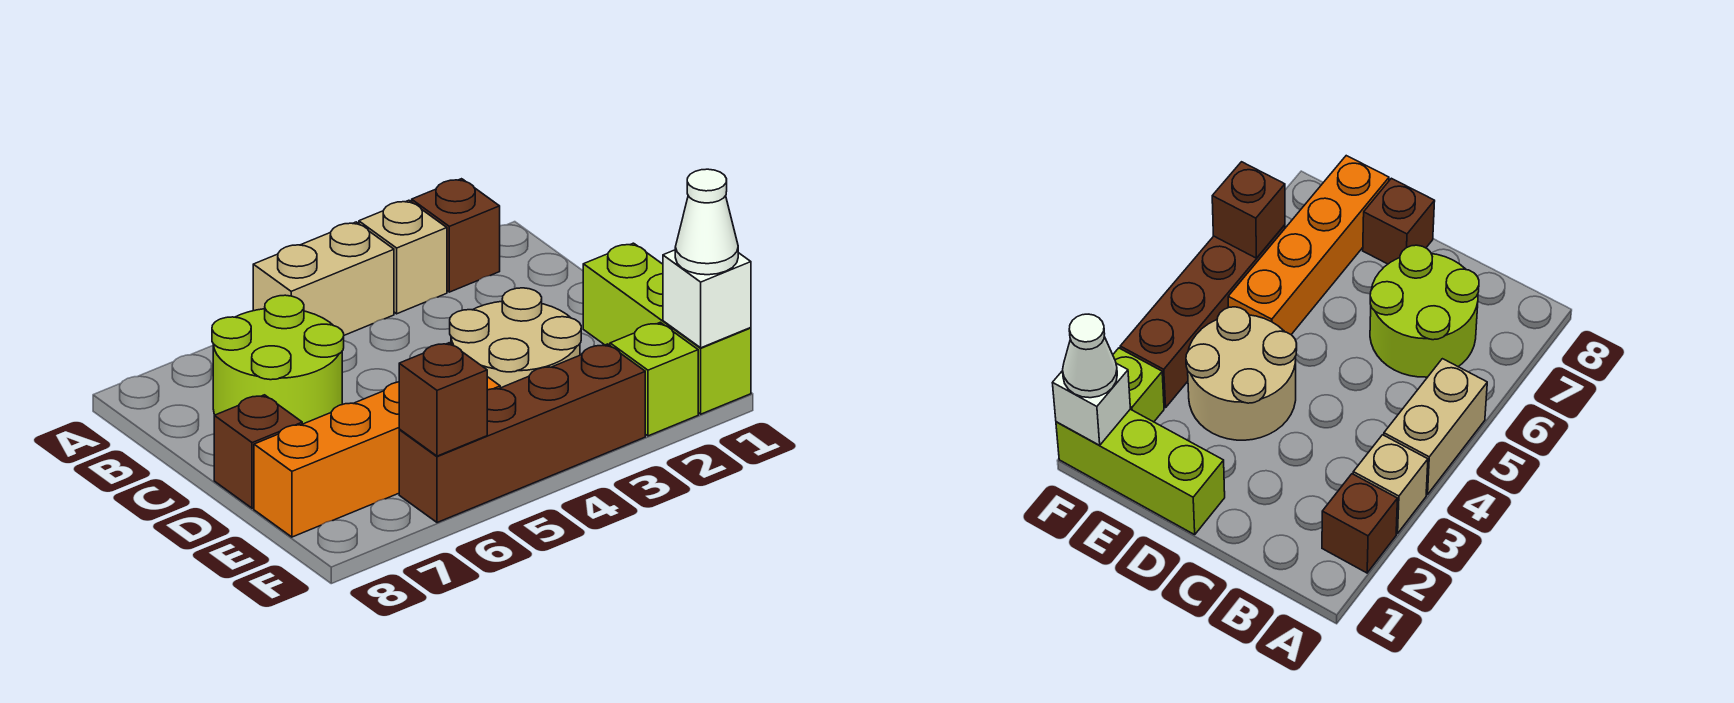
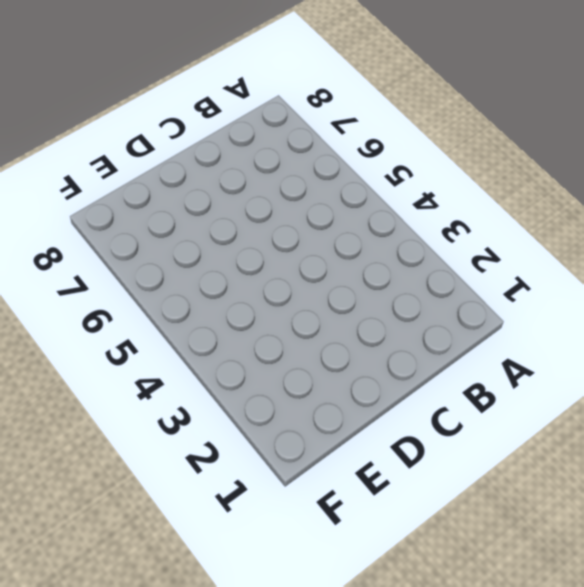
none -> brown brick A2 level 1
none -> tan brick A3 level 1
none -> tan brick A4:A5 level 1

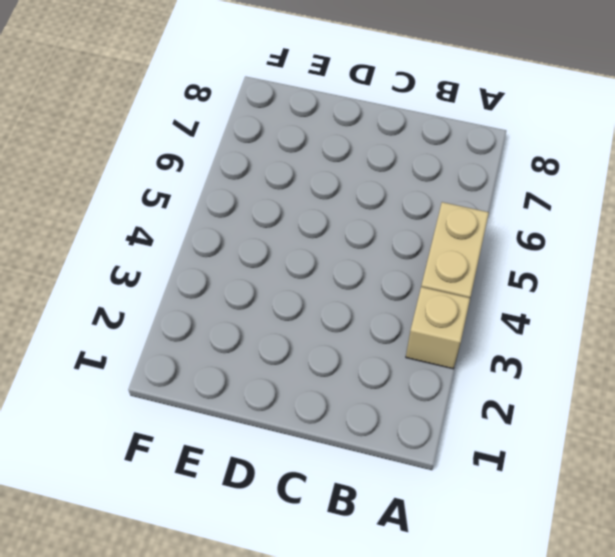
none -> brown brick A2 level 1
none -> lime round brick B6:C7 level 1
none -> lime brick D1:F1 level 1

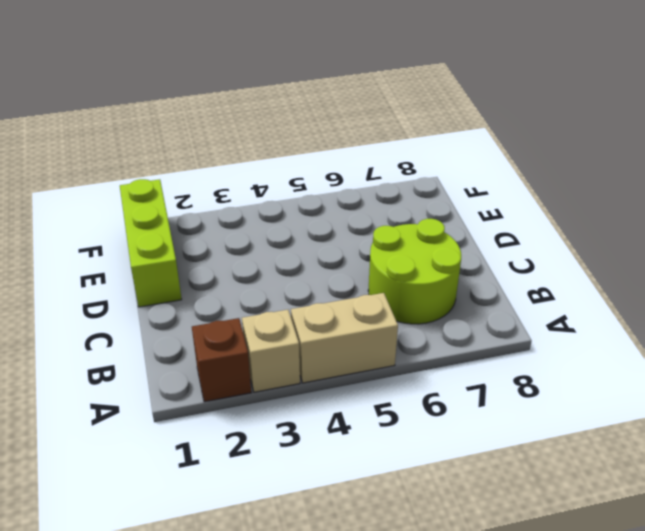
none -> tan round brick D3:E4 level 1
none -> brown brick D8 level 1
none -> orange brick E5:E8 level 1

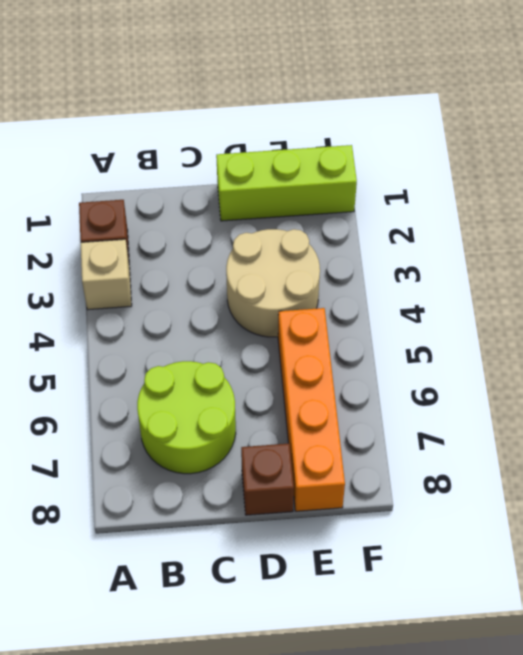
none -> tan brick A4:A5 level 1
none -> lime brick F2 level 1
none -> brown brick F3:F6 level 1

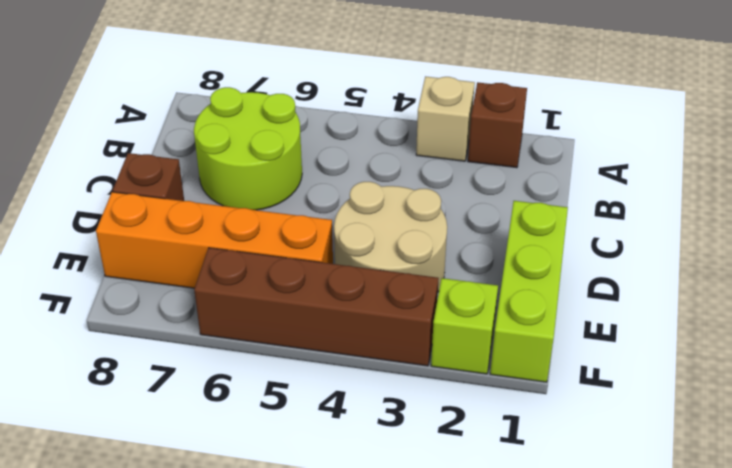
none -> tan brick A4:A5 level 1
none -> white brick F1 level 2
none -> brown brick F6 level 2

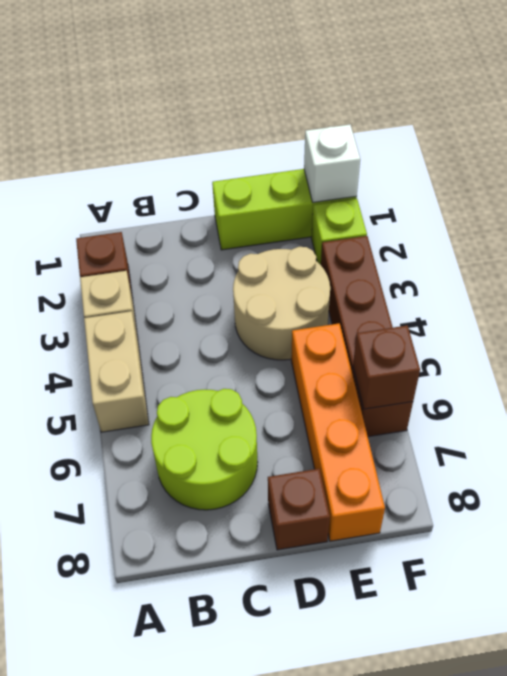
none -> white cone F1 level 3

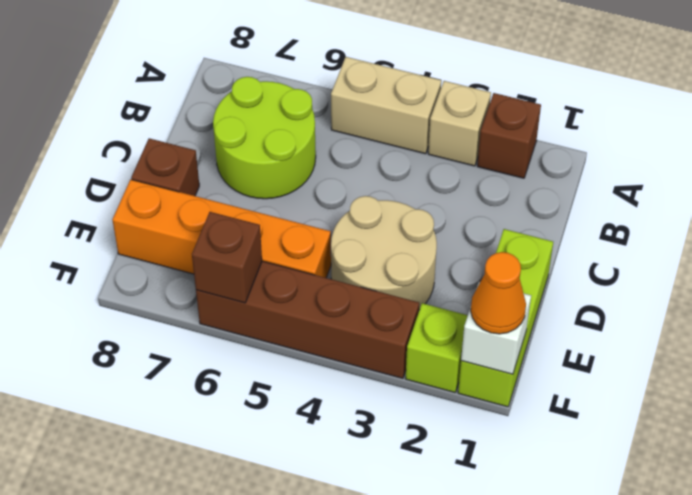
orange cone F1 level 3 -> white cone F1 level 3

